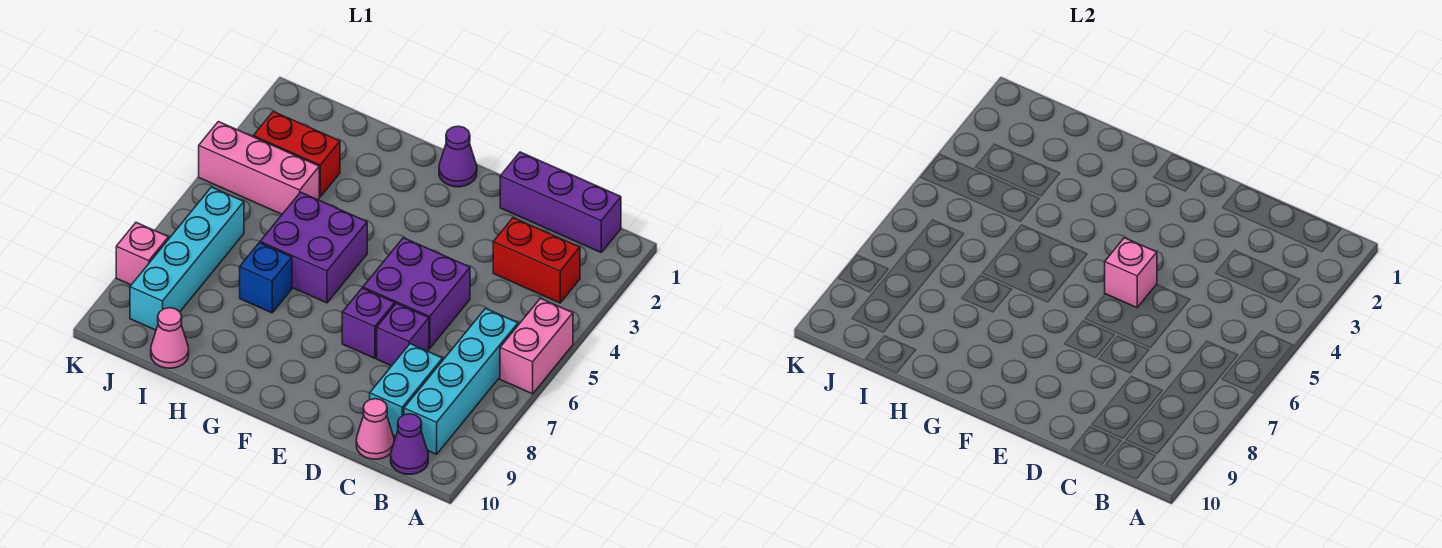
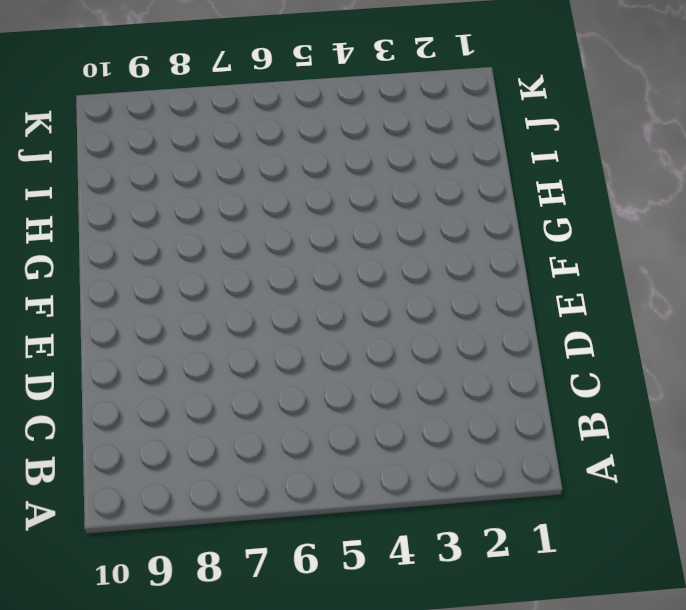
none -> pink brick A5:A6 level 1
none -> purple brick B1:D1 level 1
none -> red brick B3:C3 level 1

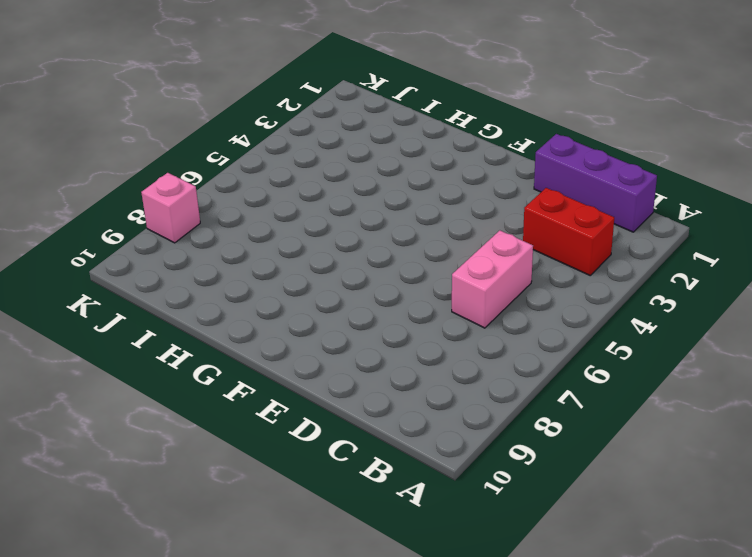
pink brick C5:C6 level 1 -> pink brick A5:A6 level 1
none -> cyan brick B6:B9 level 1
none -> purple cone B10 level 1
none -> cyan brick C8:C9 level 1

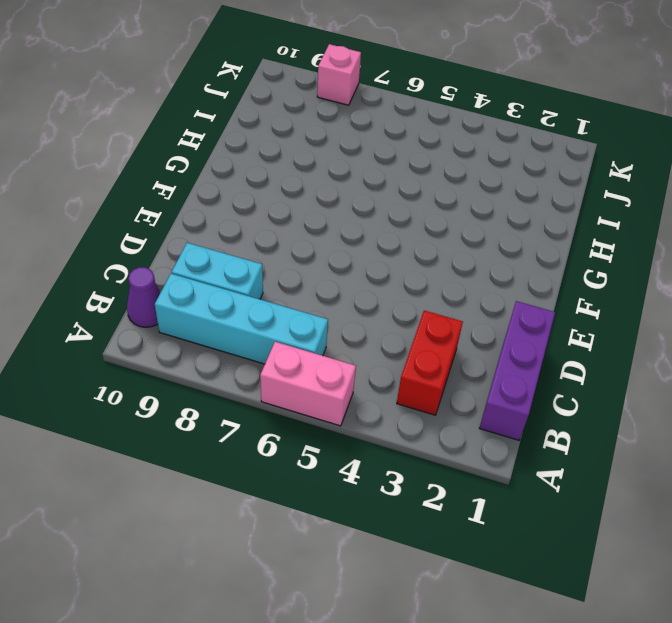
none -> pink cone C10 level 1
none -> purple brick D5:E6 level 1
none -> purple brick D7 level 1

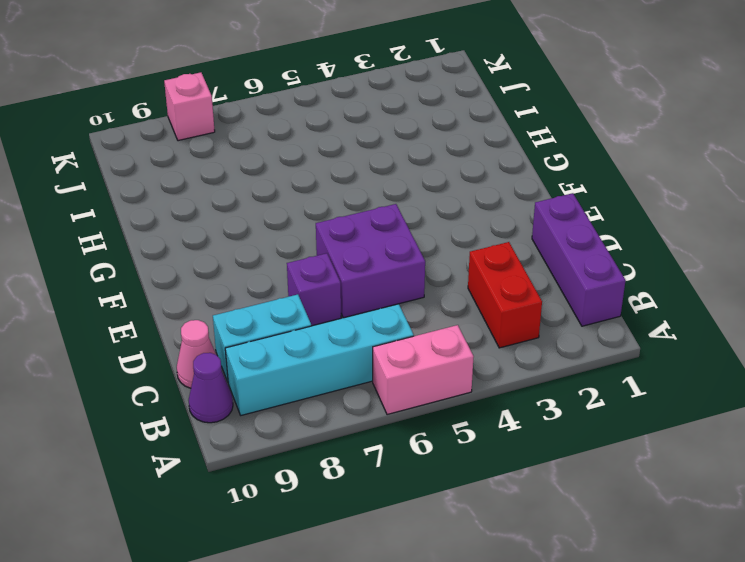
none -> purple brick E7 level 1
none -> purple cone F1 level 1
none -> purple brick G5:H6 level 1

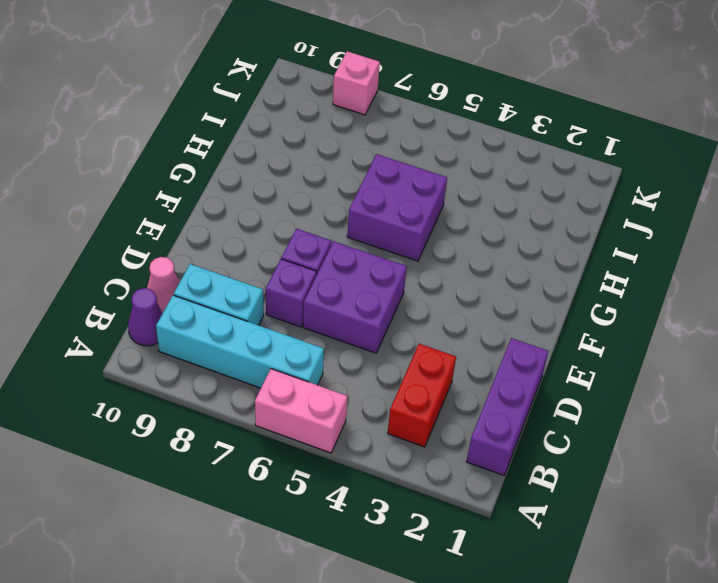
none -> purple cone F1 level 1
none -> blue brick H7 level 1
none -> red brick I3:J3 level 1

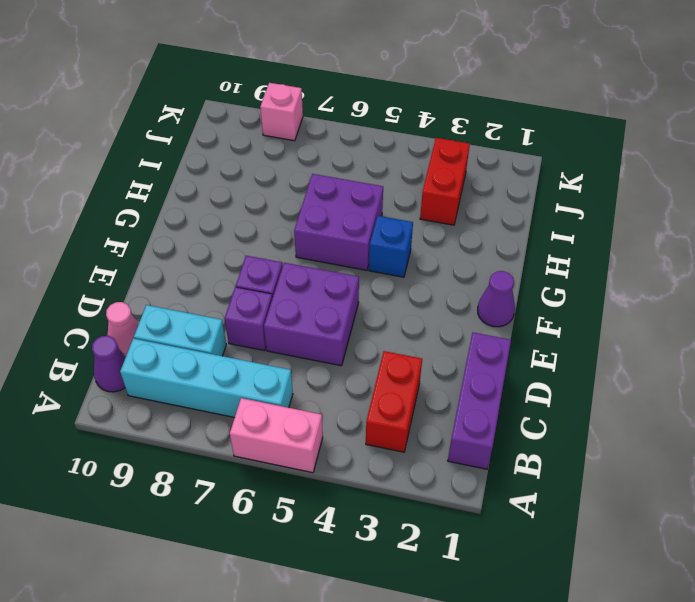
blue brick G4 level 1 -> blue brick H7 level 1
none -> pink brick I4:K4 level 1
none -> pink cone I10 level 1
none -> cyan brick J6:J9 level 1

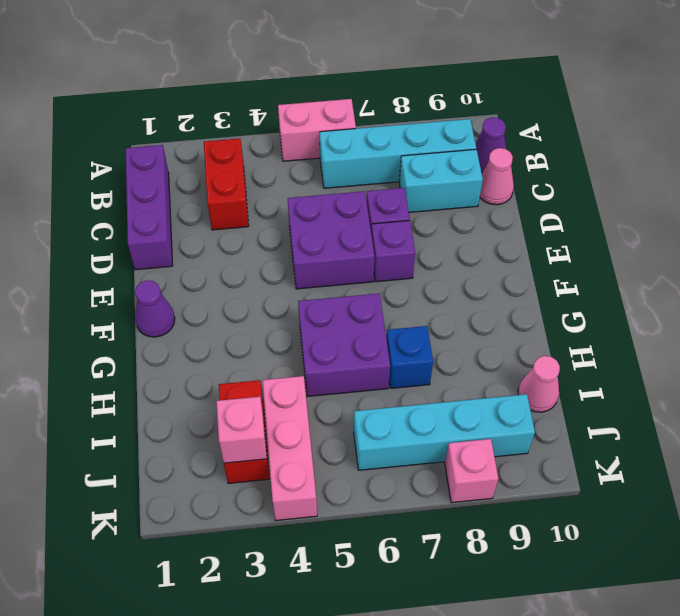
pink brick J3 level 2 -> pink brick E5 level 2

